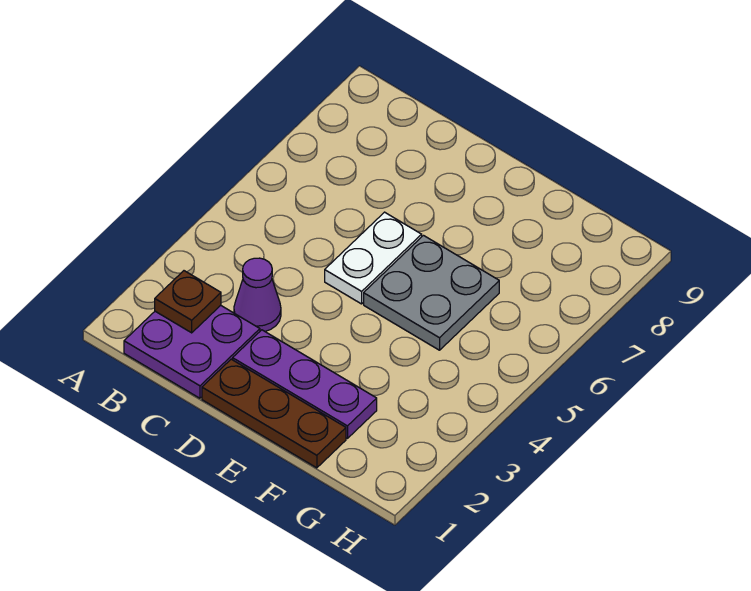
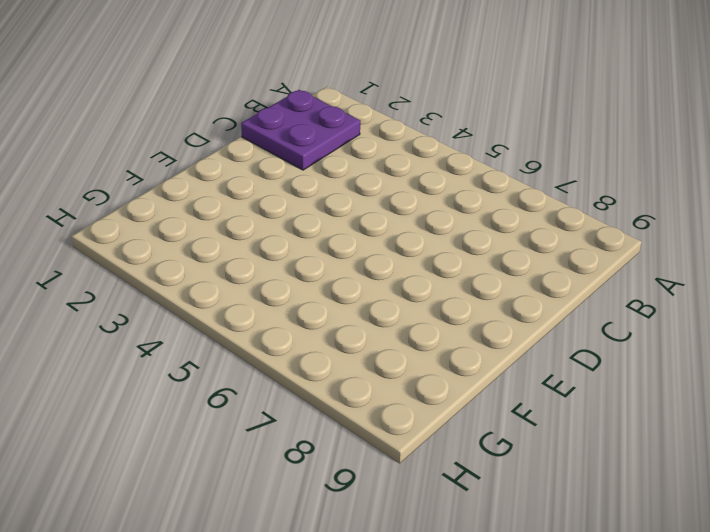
none -> purple cone C3 level 1
none -> brown plate D1:F1 level 1

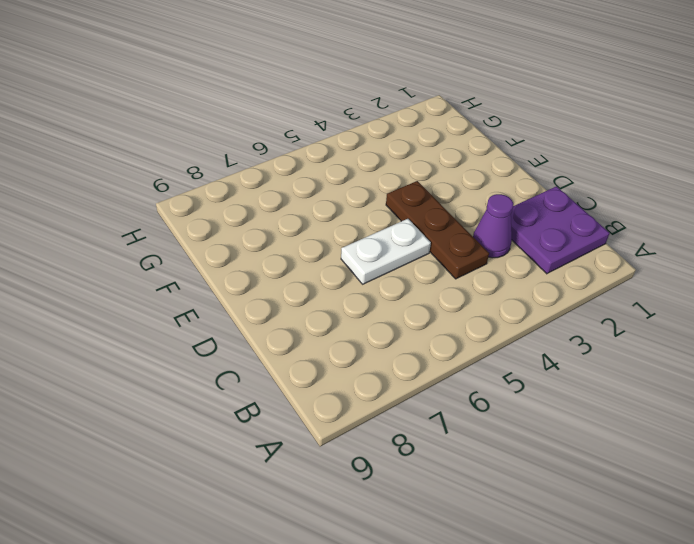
brown plate C4:E4 level 1 -> brown plate D1:F1 level 1
none -> purple plate D2:F2 level 1
none -> grey plate E5:F6 level 1

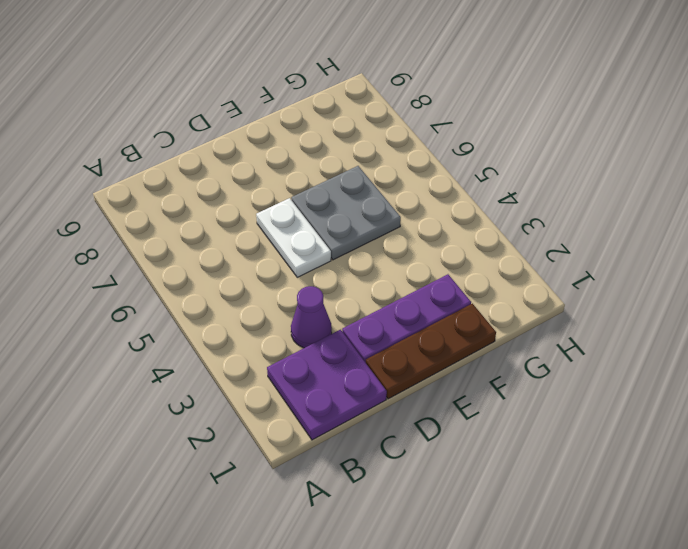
none -> brown plate B2 level 2

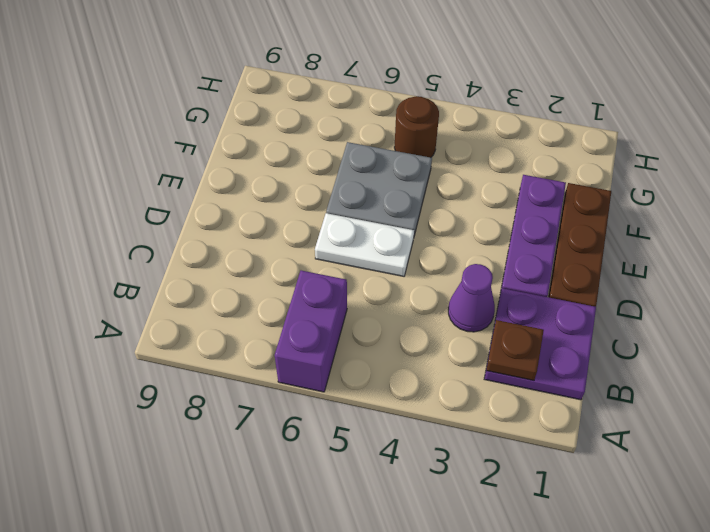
purple brick A6:B6 level 1 -> none
brown round brick G5 level 1 -> none

